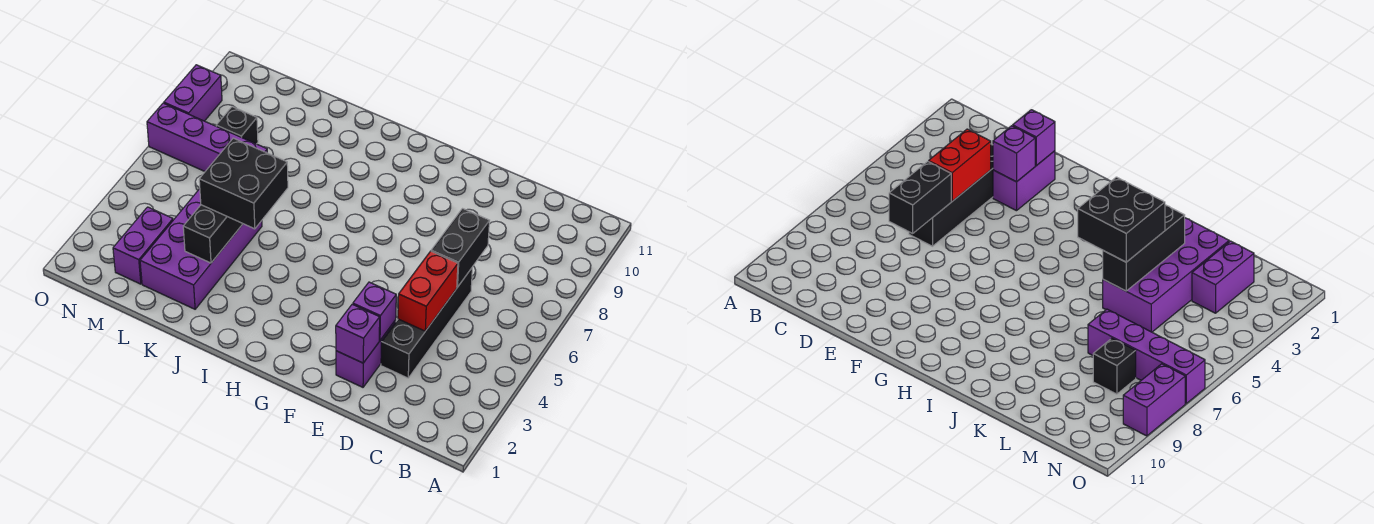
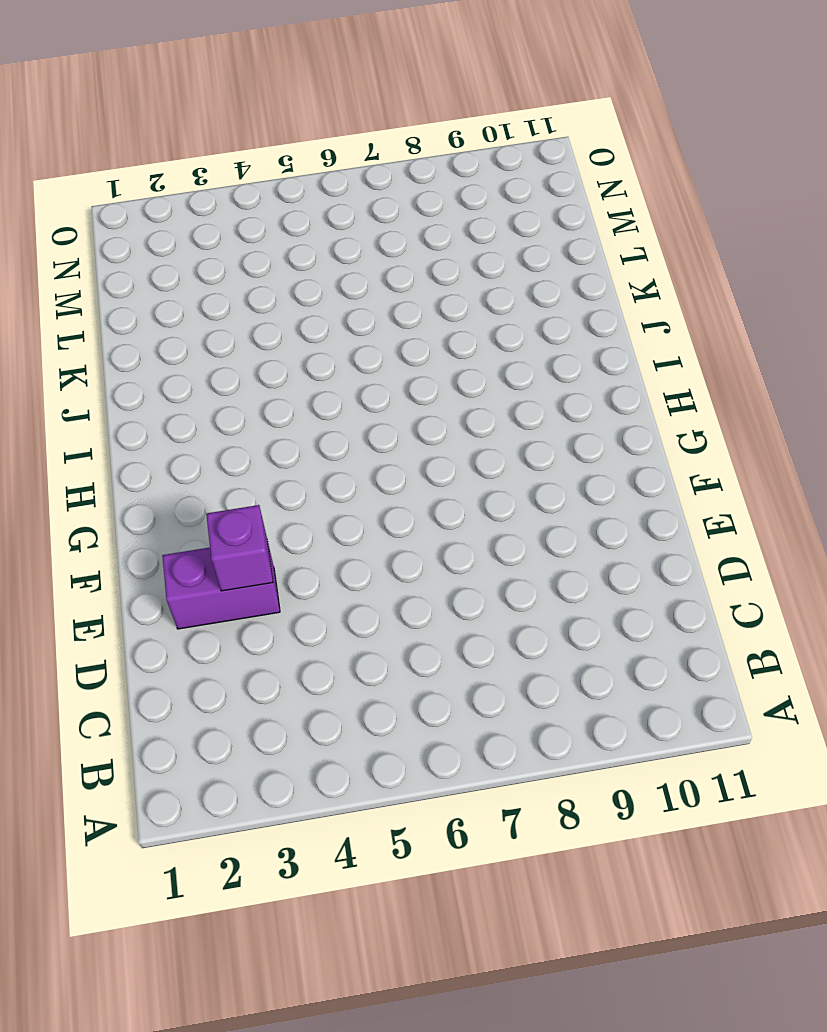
none -> black brick D3:D6 level 1
none -> purple brick K2:L5 level 1
none -> purple brick L7:O7 level 1

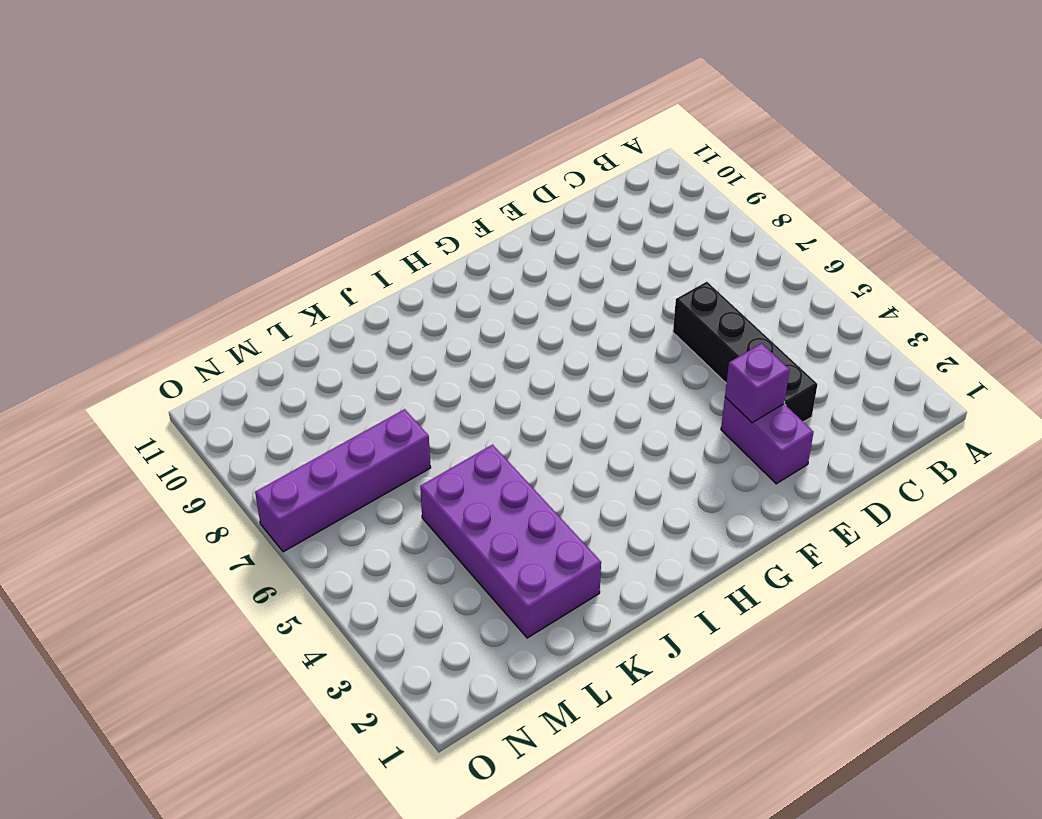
none -> purple brick M2:M3 level 1
none -> black brick M8 level 1
none -> purple brick O8:O9 level 1

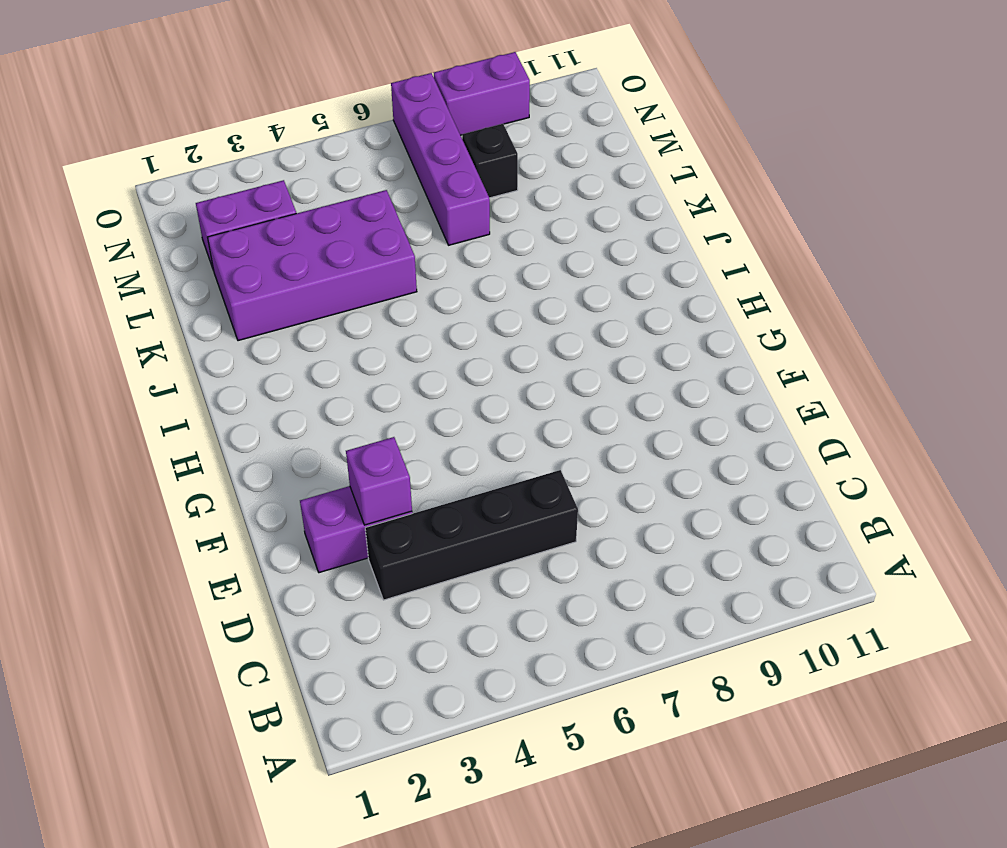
none -> red brick D4:D5 level 2
none -> black brick D6:D7 level 2
none -> purple brick E2 level 2

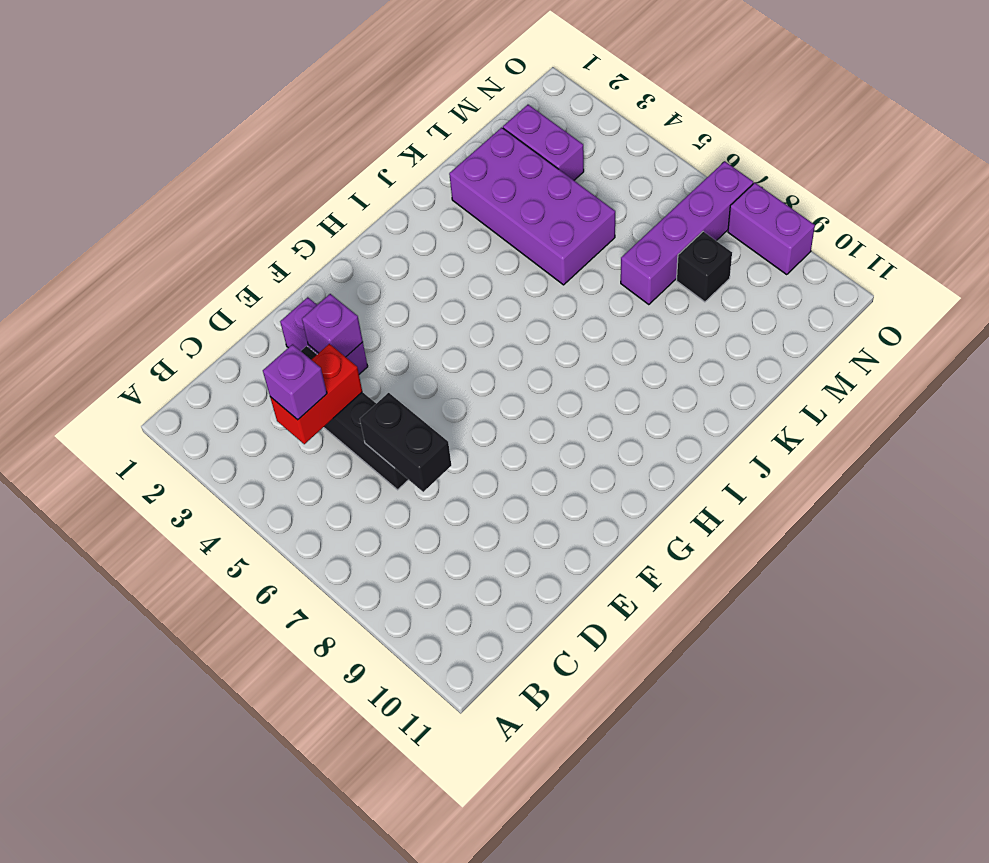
red brick C4:D4 level 2 -> red brick D4:D5 level 2
purple brick C4 level 3 -> purple brick E2 level 2
none -> black brick K3:K5 level 2
none -> black brick J4:K5 level 3

